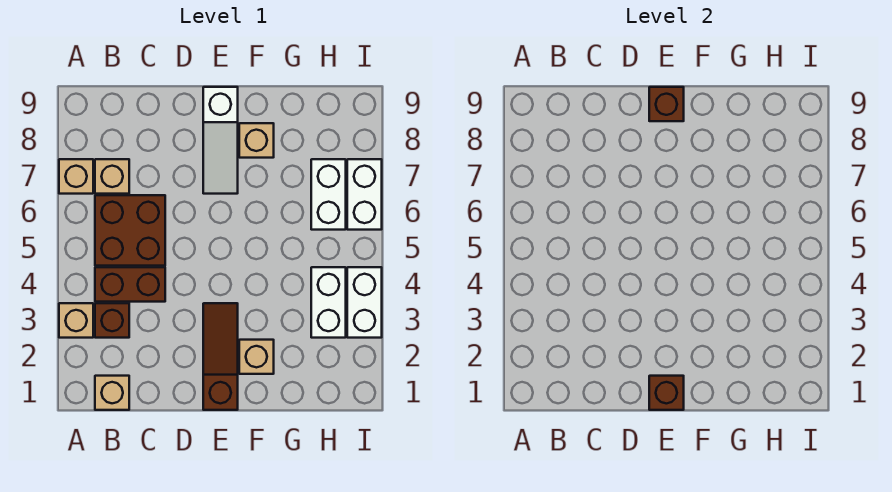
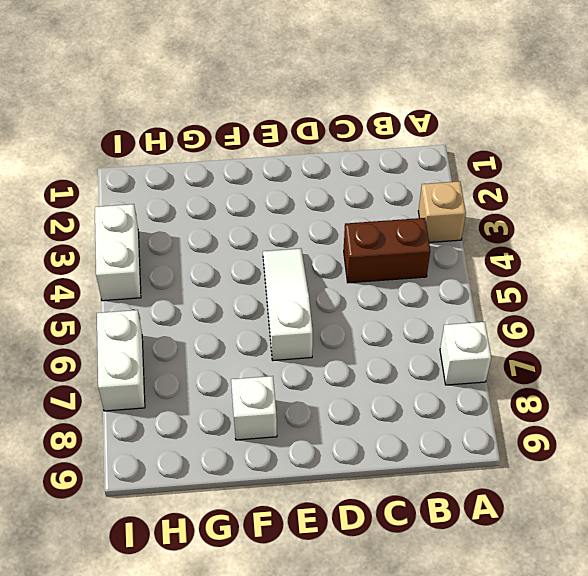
white brick A7 level 1 -> tan brick A7 level 1
white slope E4:E6 level 1 top 6 -> white slope E7:E9 level 1 top 9
white brick F8 level 1 -> tan brick F8 level 1
none -> tan brick B1 level 1
none -> brown brick B3 level 1
none -> brown brick B5:C6 level 1

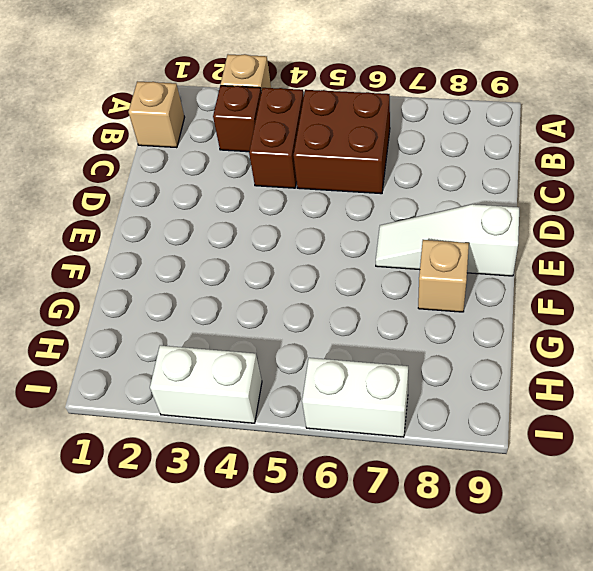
none -> tan brick A7 level 1
none -> tan brick B7 level 1
none -> brown slope E1:E3 level 1 top 1

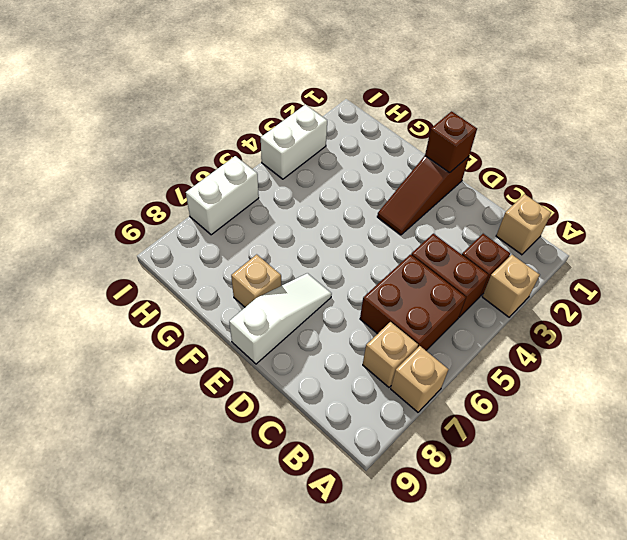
none -> tan brick F2 level 1
none -> white brick H3:H4 level 1
none -> white brick H6:H7 level 1

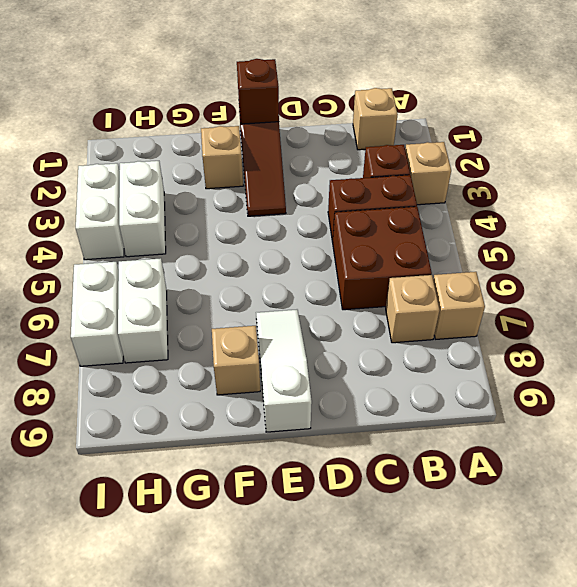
none -> brown brick E9 level 2

